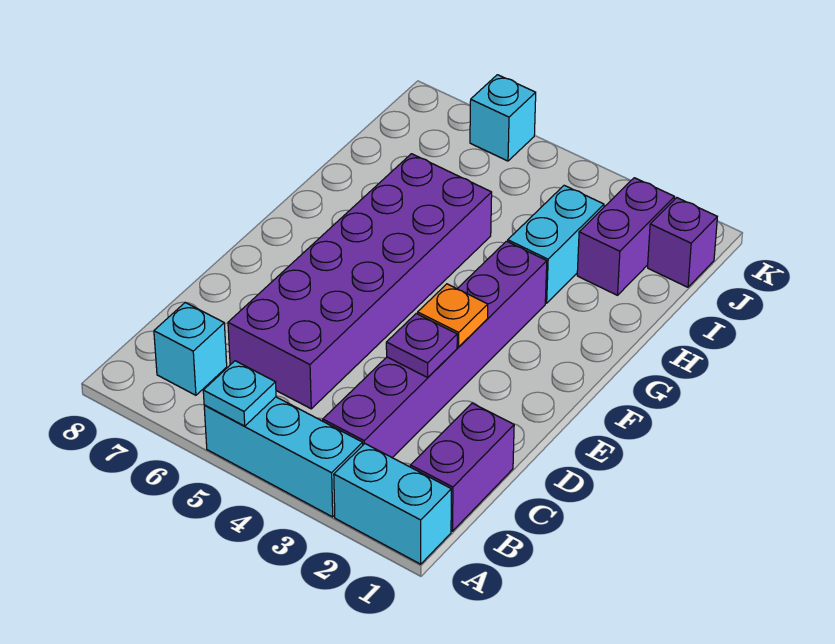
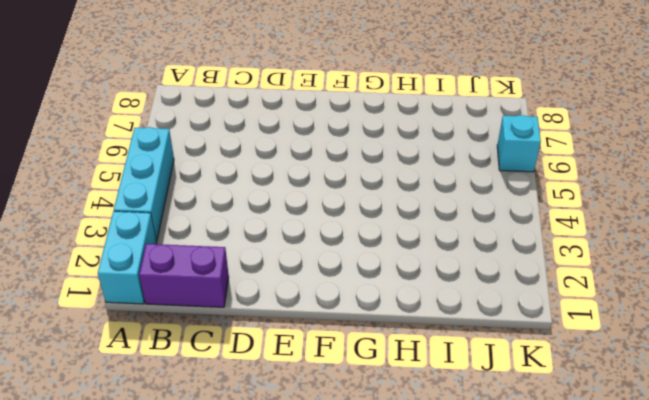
none -> purple brick B3:G3 level 1
none -> cyan brick B7 level 1
none -> purple brick C5:H6 level 1

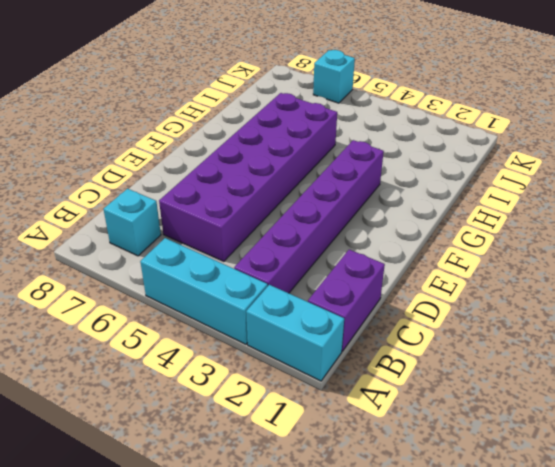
none -> cyan brick H3:I3 level 1
none -> purple brick I2:J2 level 1
none -> purple brick J1 level 1

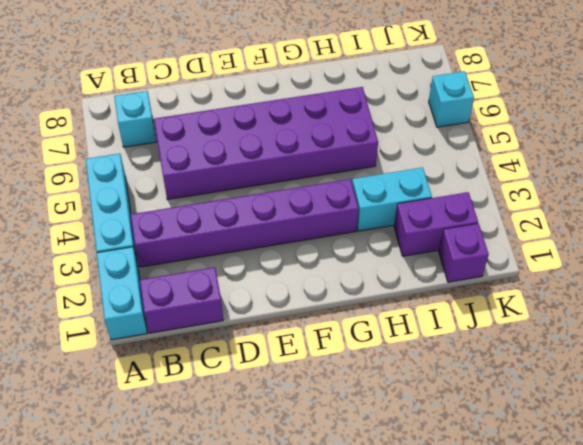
none -> cyan plate A5 level 2
none -> purple plate D3 level 2
none -> orange plate E3 level 2

